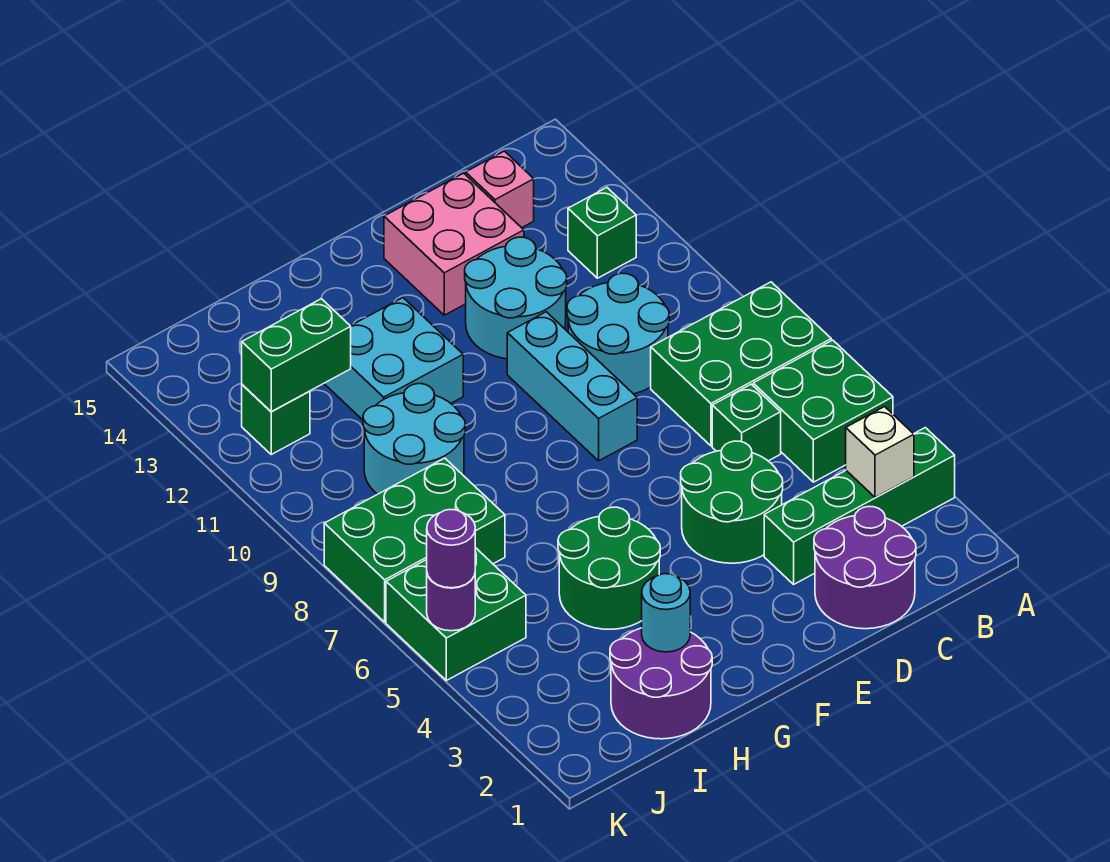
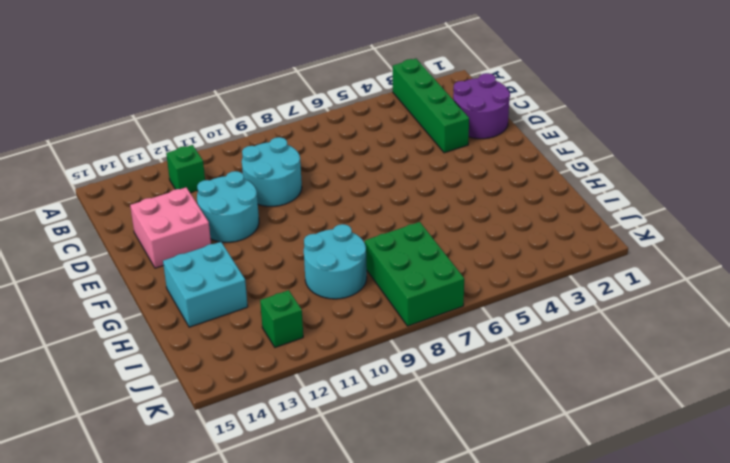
cyan brick G13:H14 level 1 -> cyan brick G11:H12 level 1
none -> green brick A5:B6 level 1
none -> green brick A7:C8 level 1
none -> green brick C6 level 1

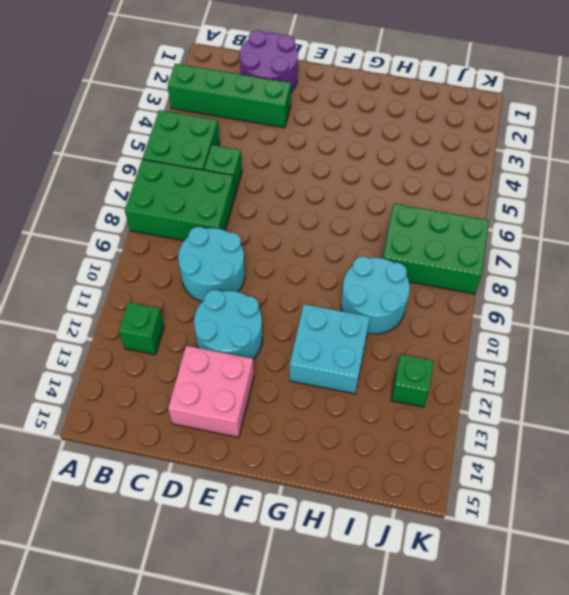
none -> pink brick C14 level 1
none -> green round brick D4:E5 level 1
none -> cyan brick E8:E10 level 1

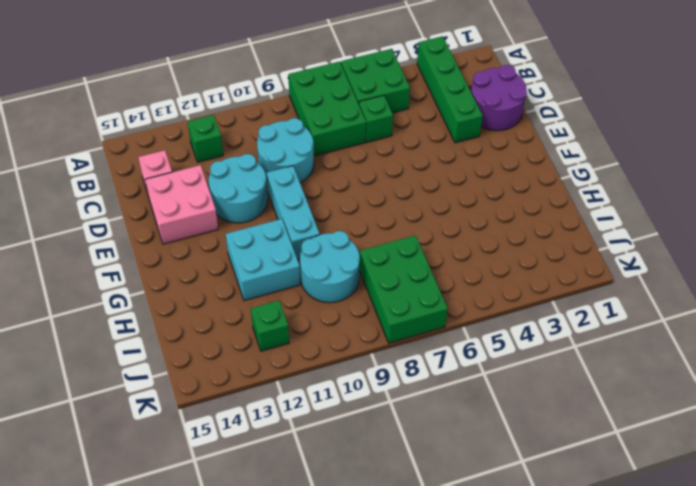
cyan brick E10:G10 level 1 -> cyan brick E8:E10 level 1
none -> green round brick D4:E5 level 1
none -> green round brick G4:H5 level 1
none -> purple round brick H1:I2 level 1

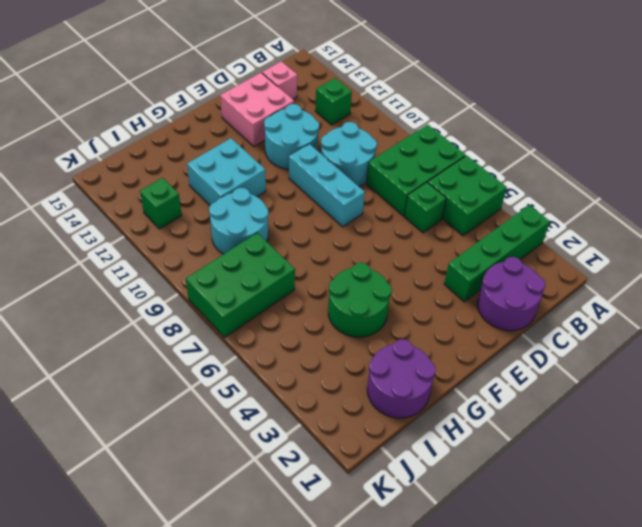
none -> green round brick D4:E5 level 1
none -> green brick J5:K6 level 1
none -> white brick B3 level 2

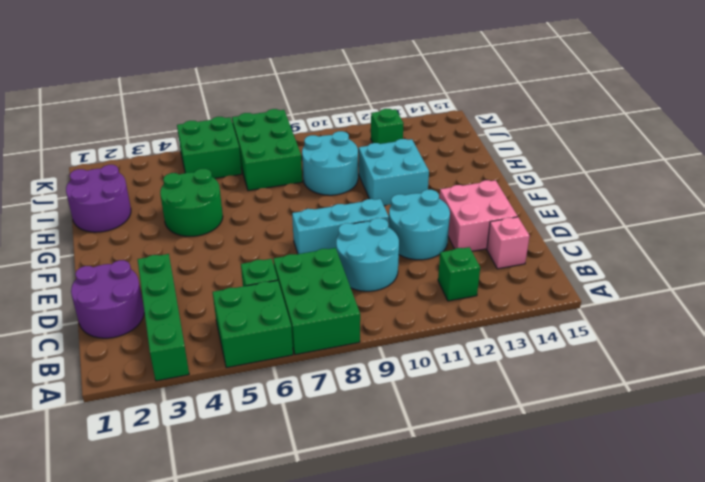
none -> green round brick D4:E5 level 1
none -> white brick B3 level 2
none -> cyan round brick H2 level 2

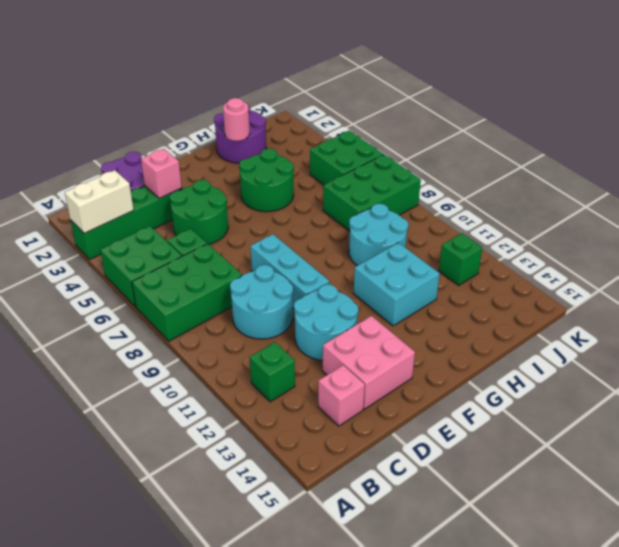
white brick A3:B3 level 2 -> white brick B3 level 2
pink brick D3 level 2 -> none
pink round brick H2 level 2 -> cyan round brick H2 level 2
none -> green brick I12:J12 level 2
none -> purple round brick K5 level 2
none -> purple round brick K5 level 3

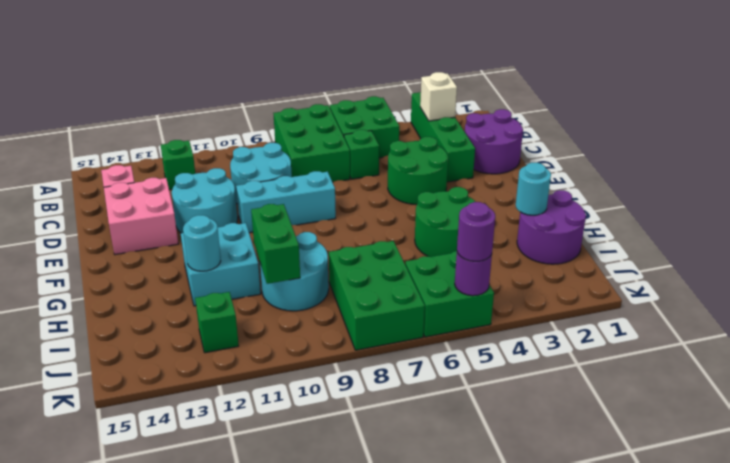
green brick H10:I10 level 2 -> green brick I12:J12 level 2
cyan round brick H12 level 2 -> none

